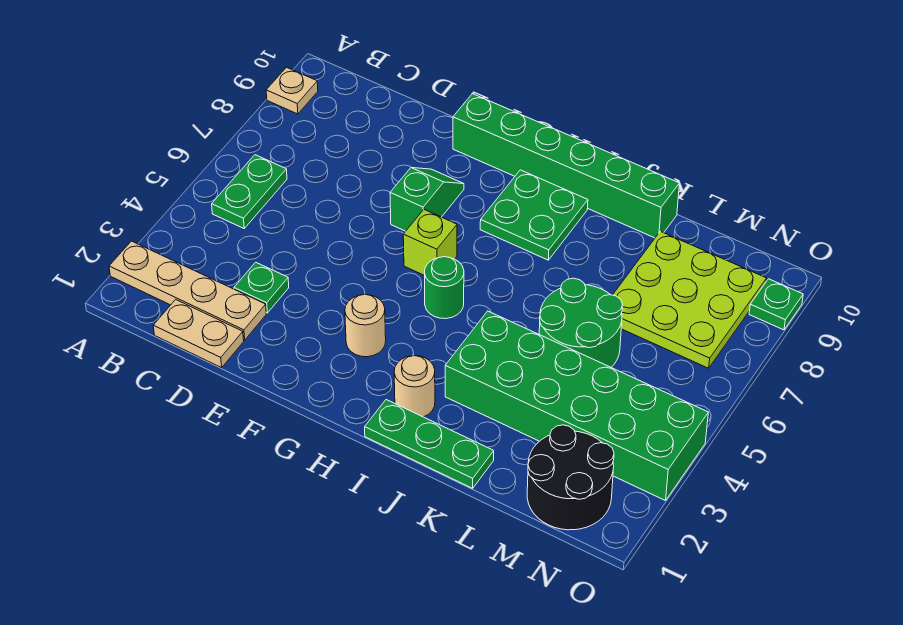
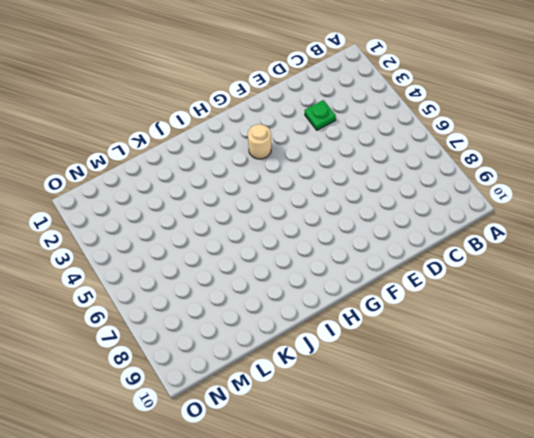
none -> tan plate A2:D2 level 1
none -> tan plate A9 level 1
none -> green plate B5:B6 level 1

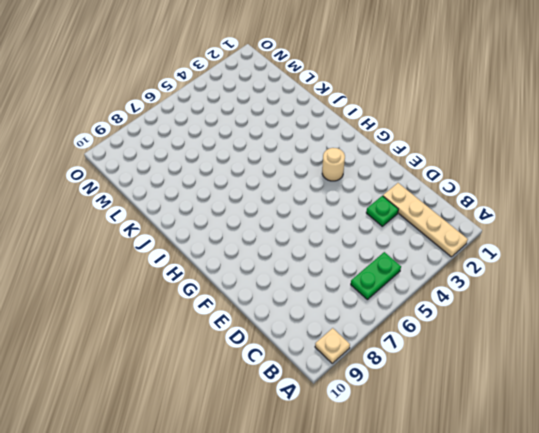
none -> tan plate C1:D1 level 1
none -> green slope F7:F8 level 1 top 7
none -> green brick F10:K10 level 1

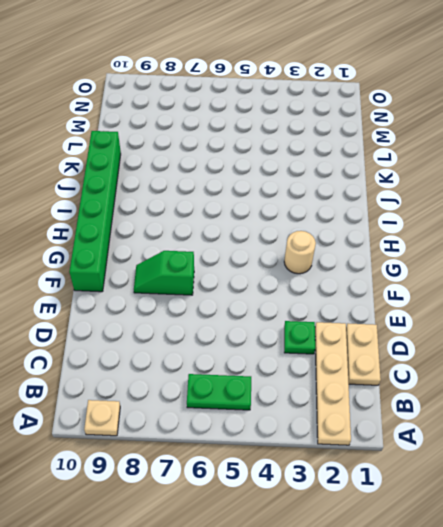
none -> lime brick G6 level 1
none -> green round brick H5 level 1
none -> green plate H8:I9 level 1

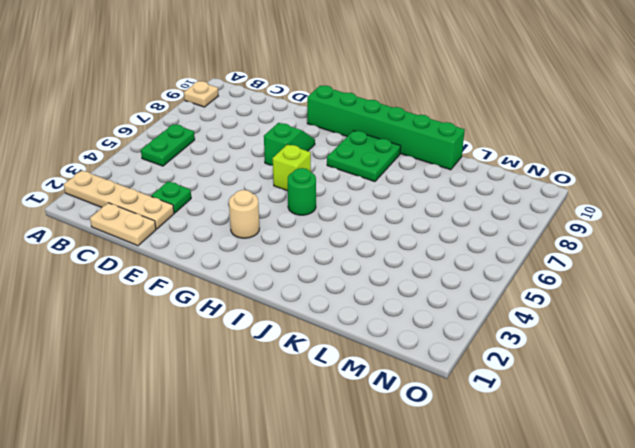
none -> green plate I1:K1 level 1
none -> tan round brick I2 level 1
none -> green brick J3:O4 level 1

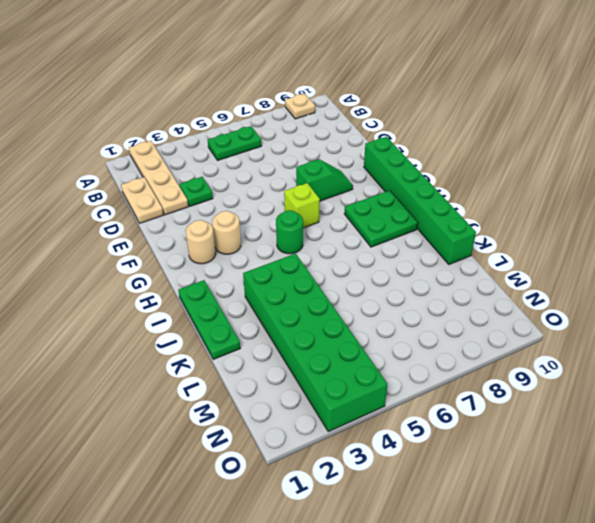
tan round brick G2 level 1 -> tan round brick I2 level 1
none -> green round brick K5:L6 level 1
none -> lime plate L7:N9 level 1
none -> black round brick M1:N2 level 1

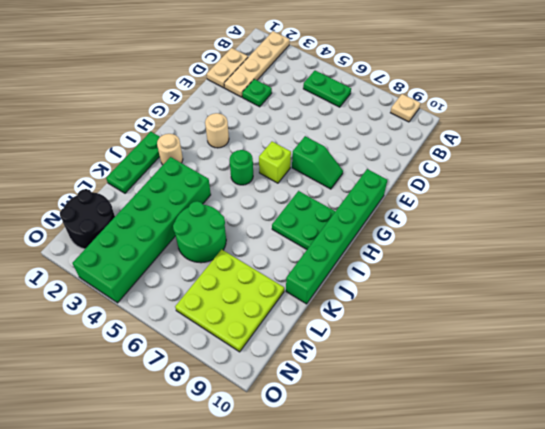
none -> green plate O9 level 1

